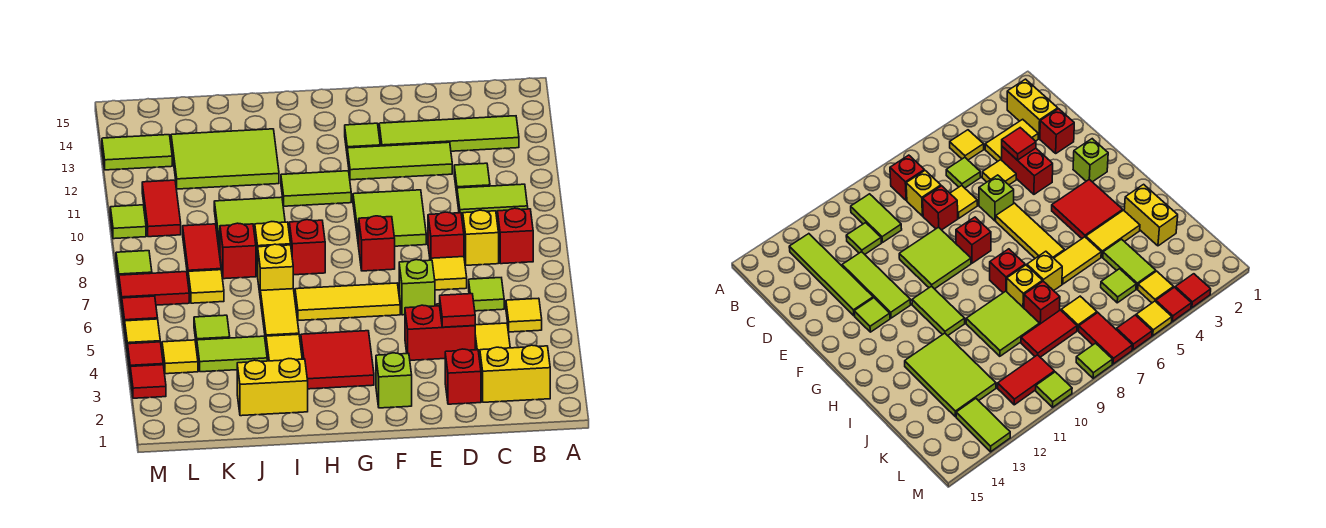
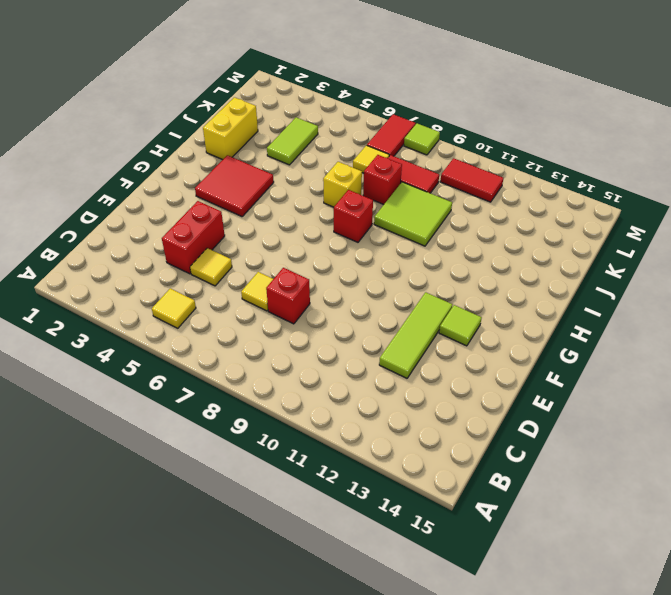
none -> yellow brick B2:C2 level 1
none -> red brick B8 level 1
none -> lime tile B10:C10 level 1
none -> lime tile B13:E13 level 1

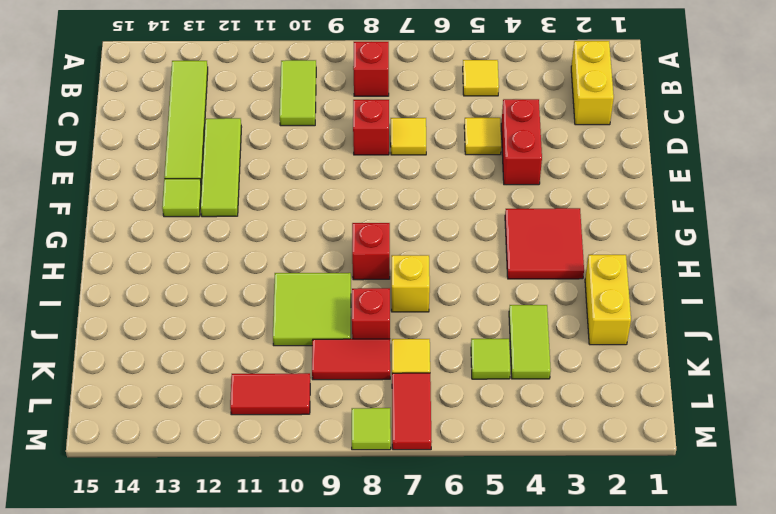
none -> yellow tile C3:C4 level 1
none -> lime tile C6 level 1
none -> yellow brick C8 level 1
none -> lime tile C11 level 1

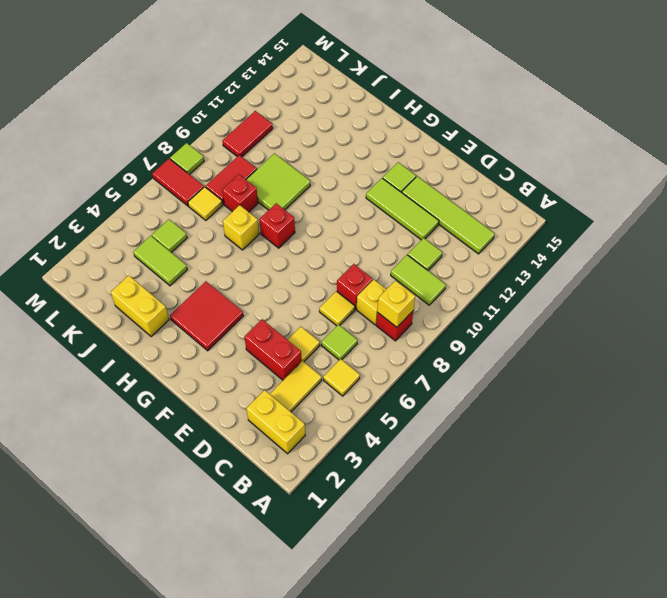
yellow brick B8 level 2 -> yellow brick I8 level 1
none -> red brick D2 level 1
none -> lime brick E6 level 1
none -> lime tile E9:F10 level 1
none -> lime brick F2 level 1

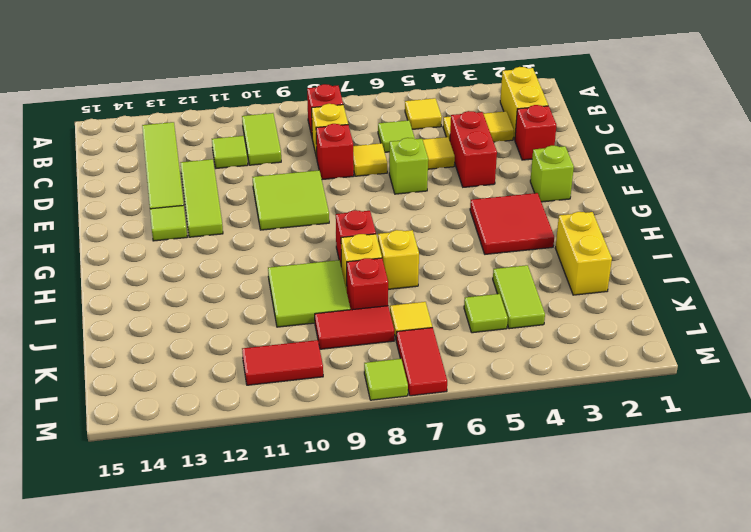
none -> yellow tile F6:H6 level 1
none -> red brick F8 level 1
none -> lime tile G11:H11 level 1
none -> yellow tile I3:I4 level 1

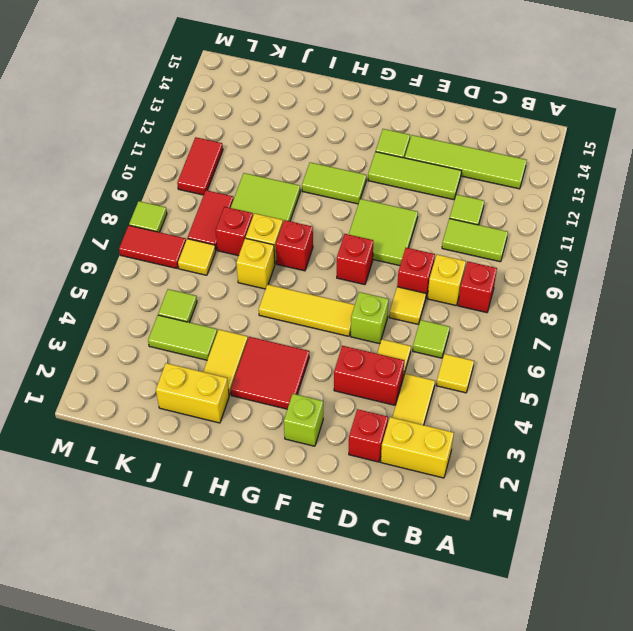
none -> yellow tile I5:I6 level 1
none -> lime tile I12:K13 level 1
none -> yellow tile L4 level 1
none -> lime tile L13:M13 level 1

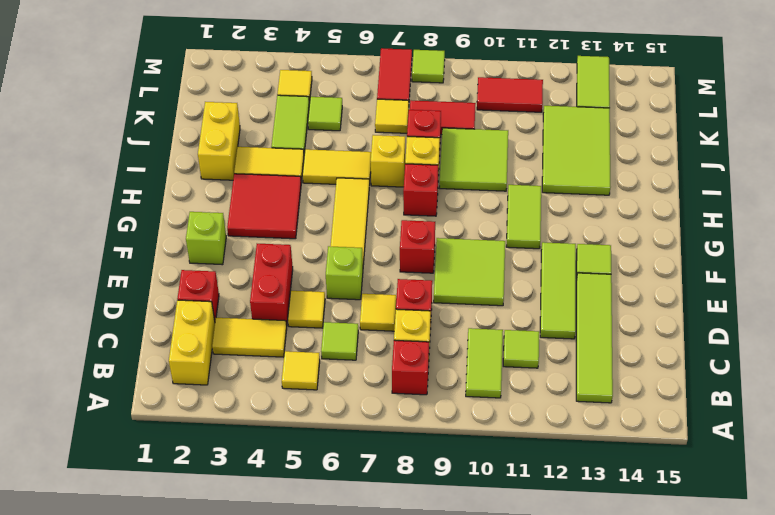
none -> red tile M3 level 1
none -> red tile M4 level 1
none -> yellow tile M5 level 1
none -> red tile M6 level 1

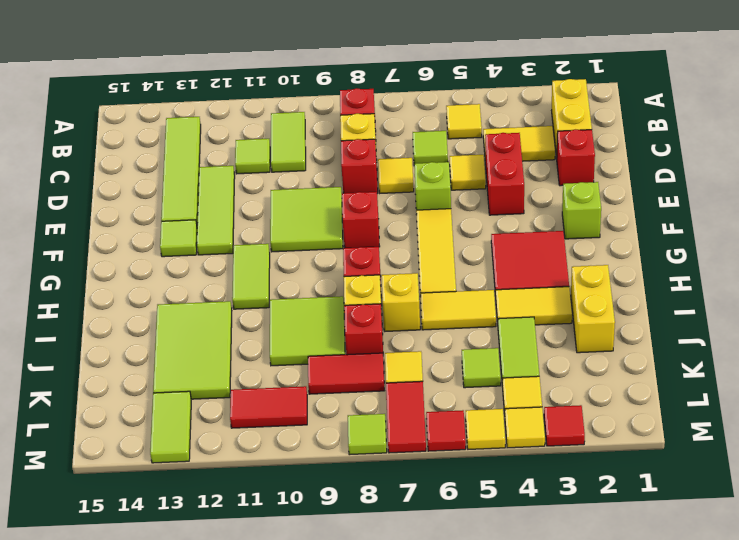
yellow tile M4 level 1 -> red tile M4 level 1
none -> lime tile M10 level 1
none -> red tile D4 level 2

